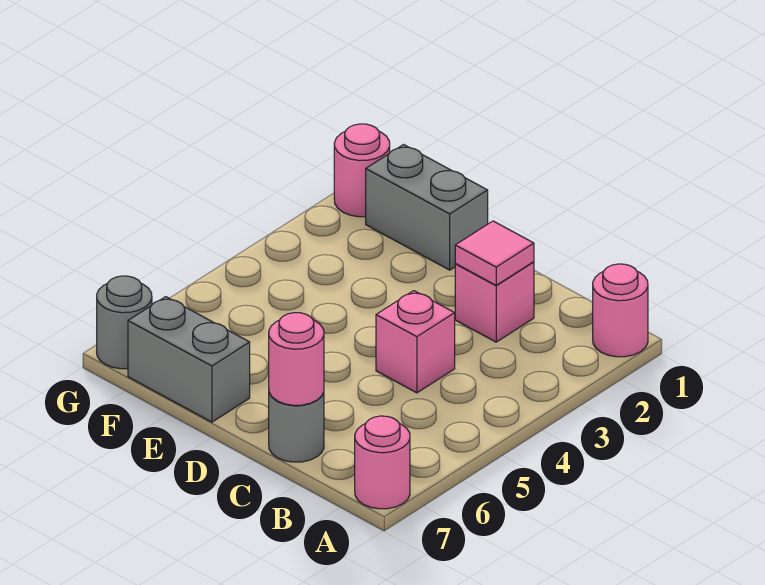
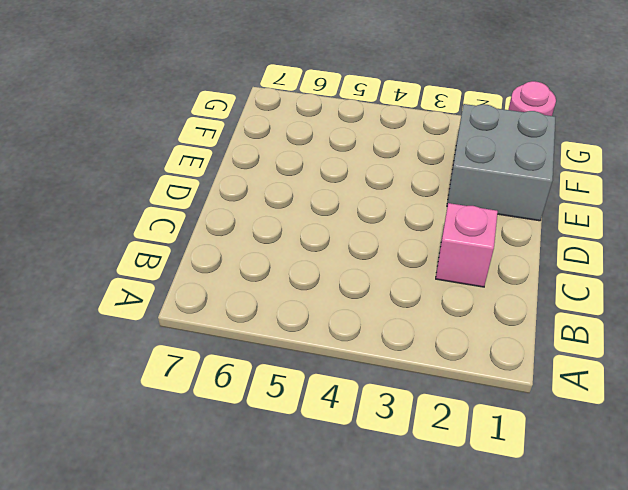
grey brick E1:F2 level 1 -> grey brick E1:F1 level 1
none -> pink round brick A1 level 1
none -> pink round brick A7 level 1

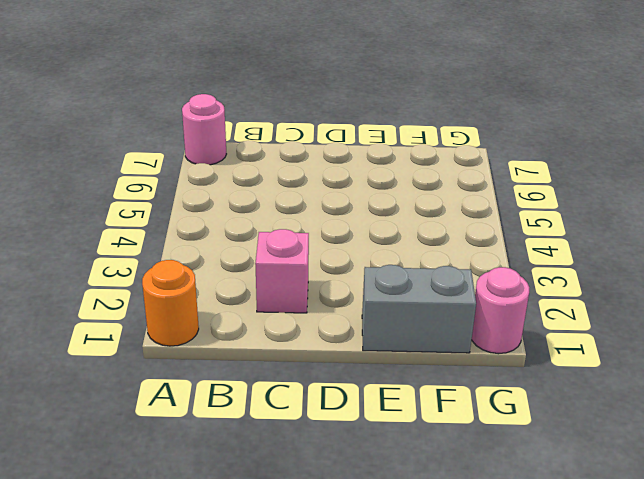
orange round brick A1 level 1 -> pink round brick A1 level 1
none -> pink brick C4 level 1
none -> grey round brick C7 level 1

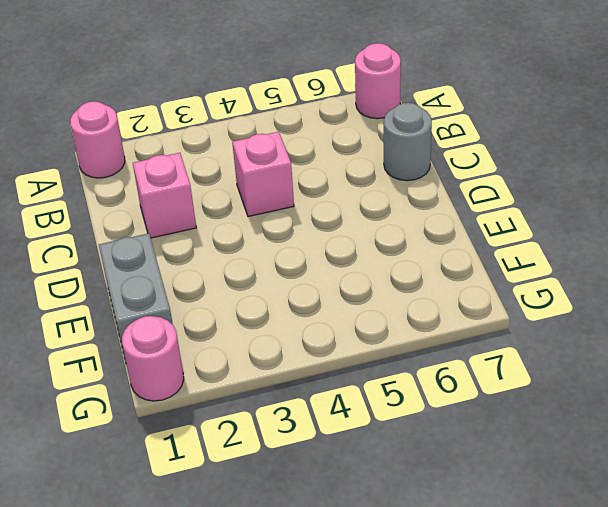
none -> grey brick E7:F7 level 1
none -> grey round brick G7 level 1

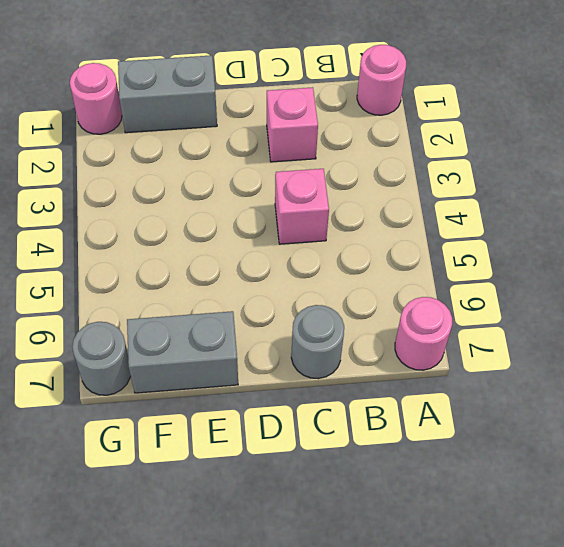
none -> pink tile C2 level 2
none -> pink round brick C7 level 2

